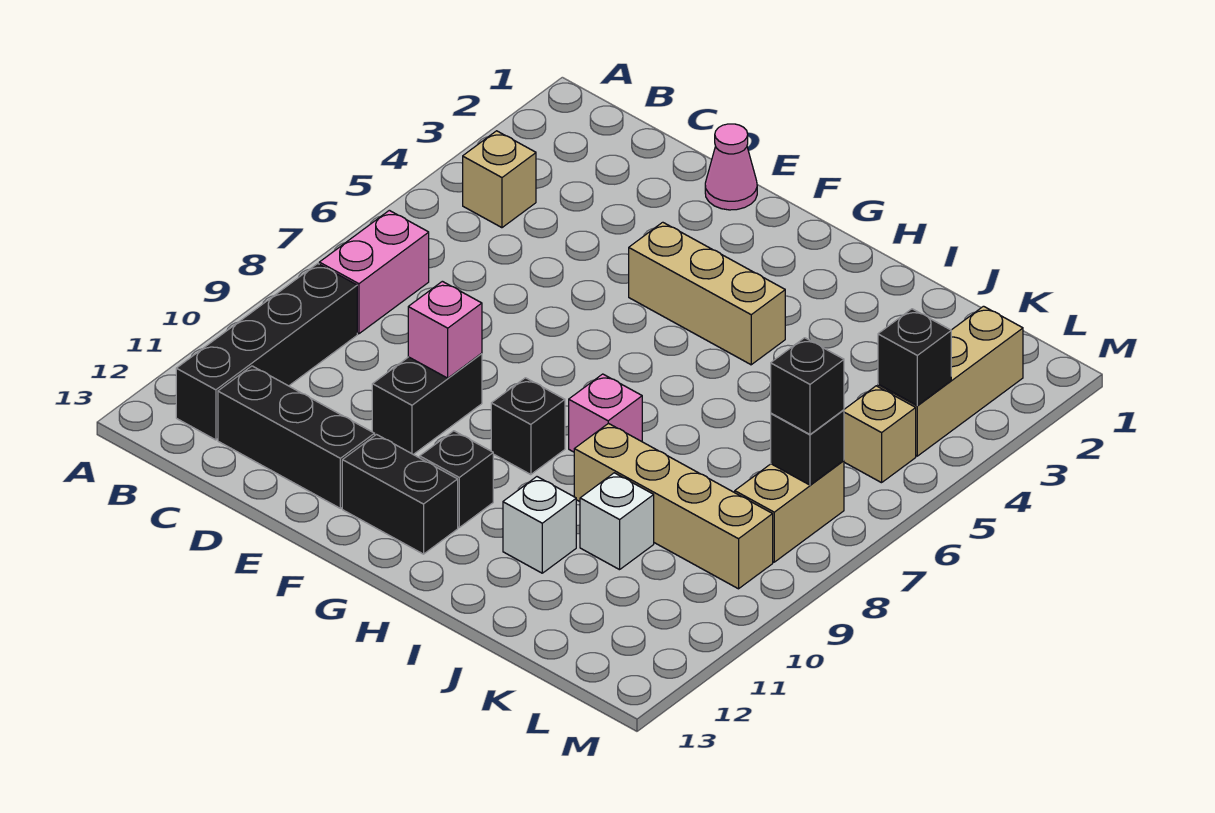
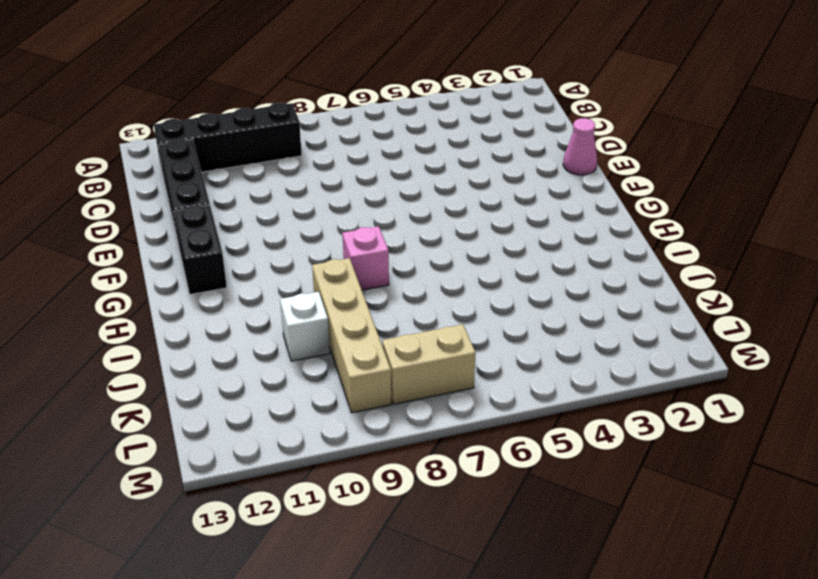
none -> tan brick B4 level 1
none -> pink brick B7:B8 level 1
none -> black brick E9:E10 level 1

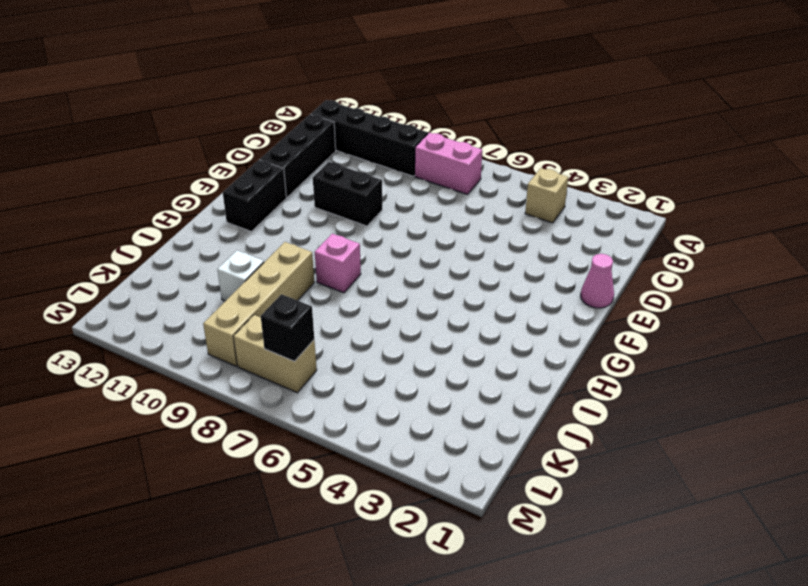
none -> tan brick F4:H4 level 1
none -> black brick G9 level 1
none -> black brick G11 level 1

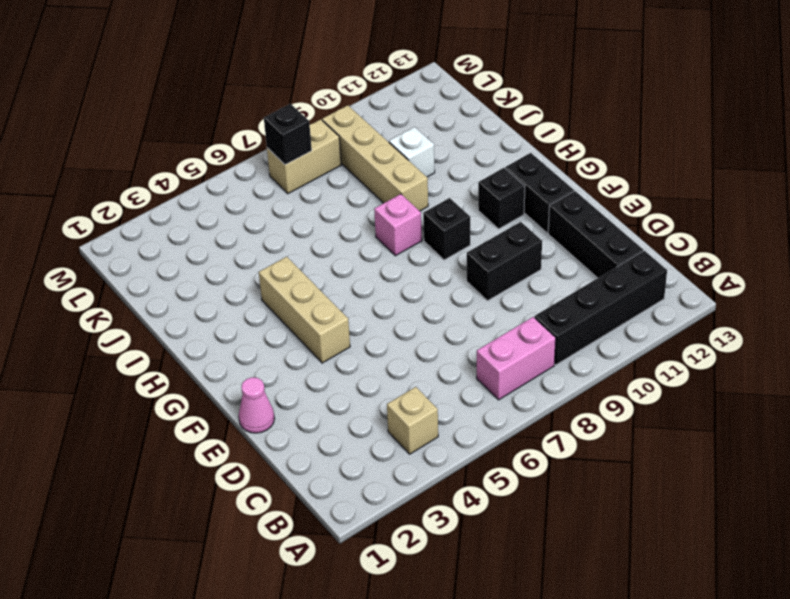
none -> white brick I11 level 1
none -> tan brick L2:L4 level 1
none -> tan brick L5 level 1

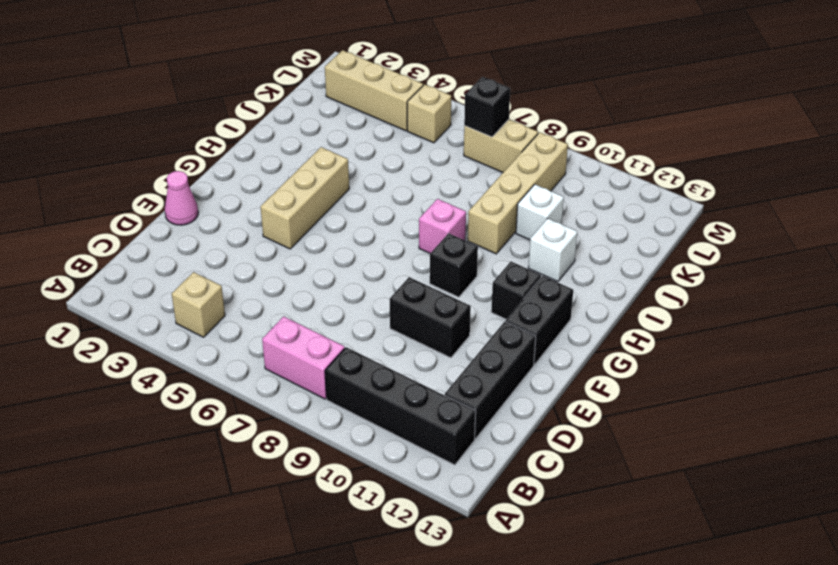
none -> pink brick E9 level 2
none -> black brick L4 level 2
none -> black brick L7 level 3

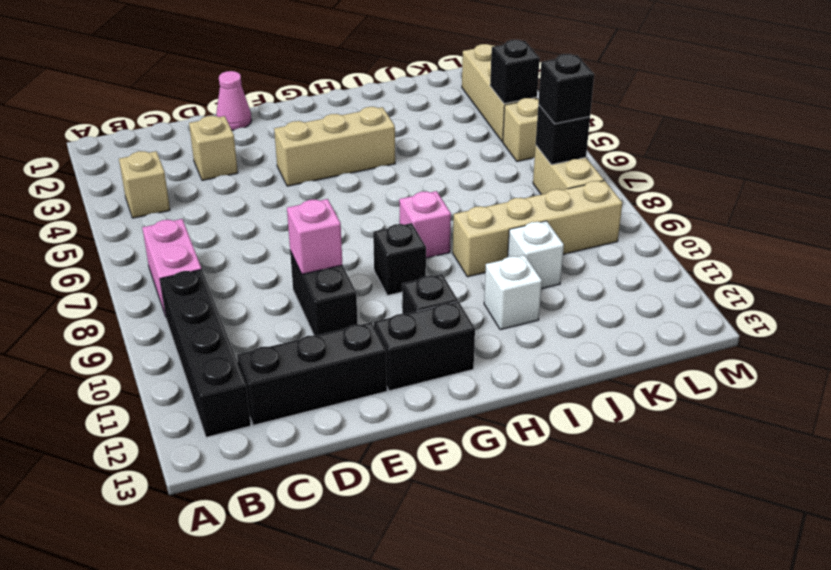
tan brick D3 level 1 -> none

